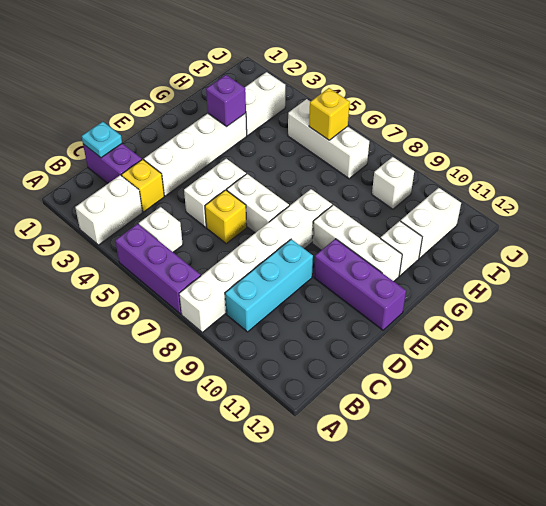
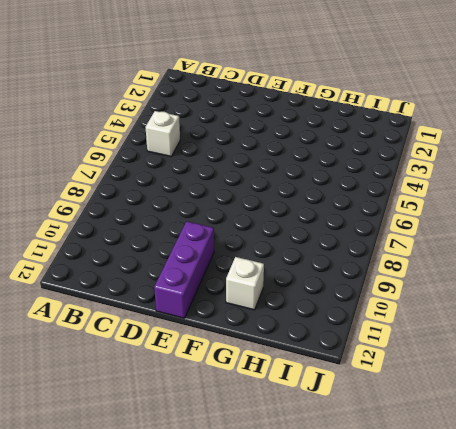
none -> white brick A3:B3 level 1
none -> purple brick A5:A7 level 1
none -> white brick A8:F8 level 1

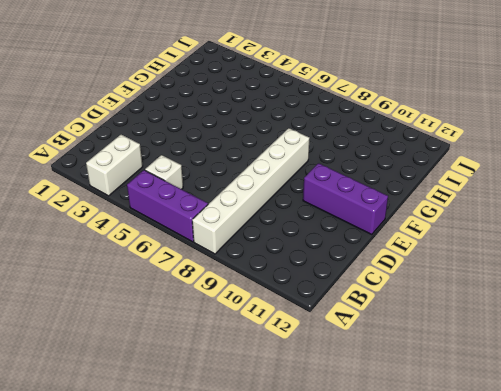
none -> cyan brick B9:D9 level 1
none -> purple brick C1:C2 level 1
none -> yellow brick C3 level 1

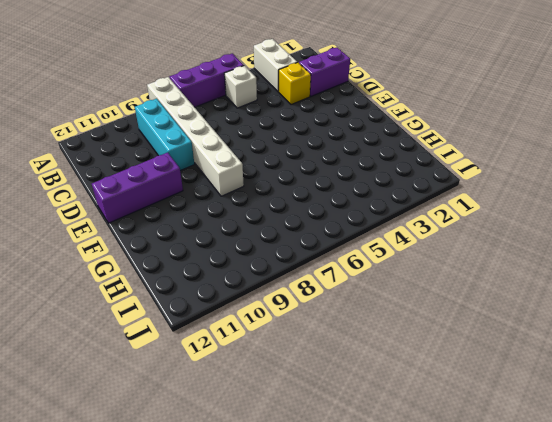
none -> white brick D3:G3 level 1
none -> white brick D5:E5 level 1
none -> yellow brick D6 level 1

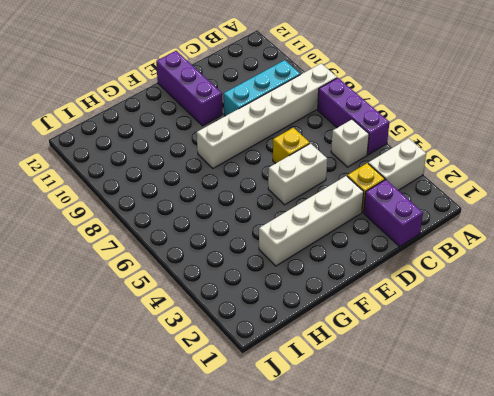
none -> white brick E6:E7 level 1
none -> white brick F9:F11 level 1
none -> white brick G11 level 1

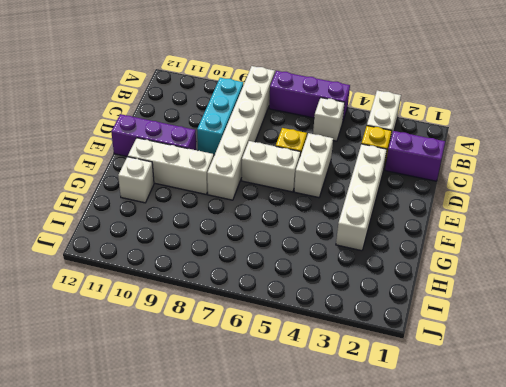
none -> white brick H3:I3 level 1
none -> white brick H11:I11 level 1
none -> white brick I5:I7 level 1

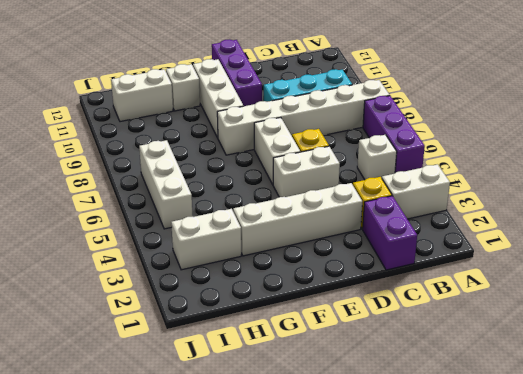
none -> white brick I9 level 1
none -> cyan plate C1 level 2
none -> purple brick G3 level 2

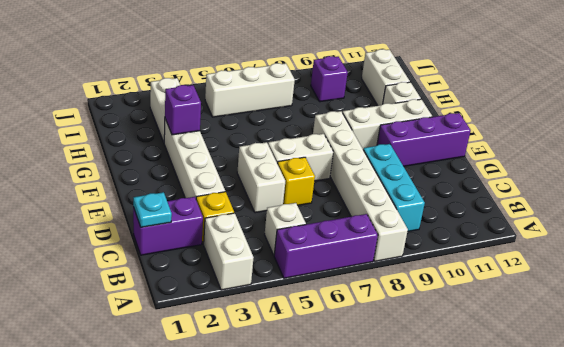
purple brick I9 level 1 -> white brick I9 level 1
none -> yellow brick I6 level 2

